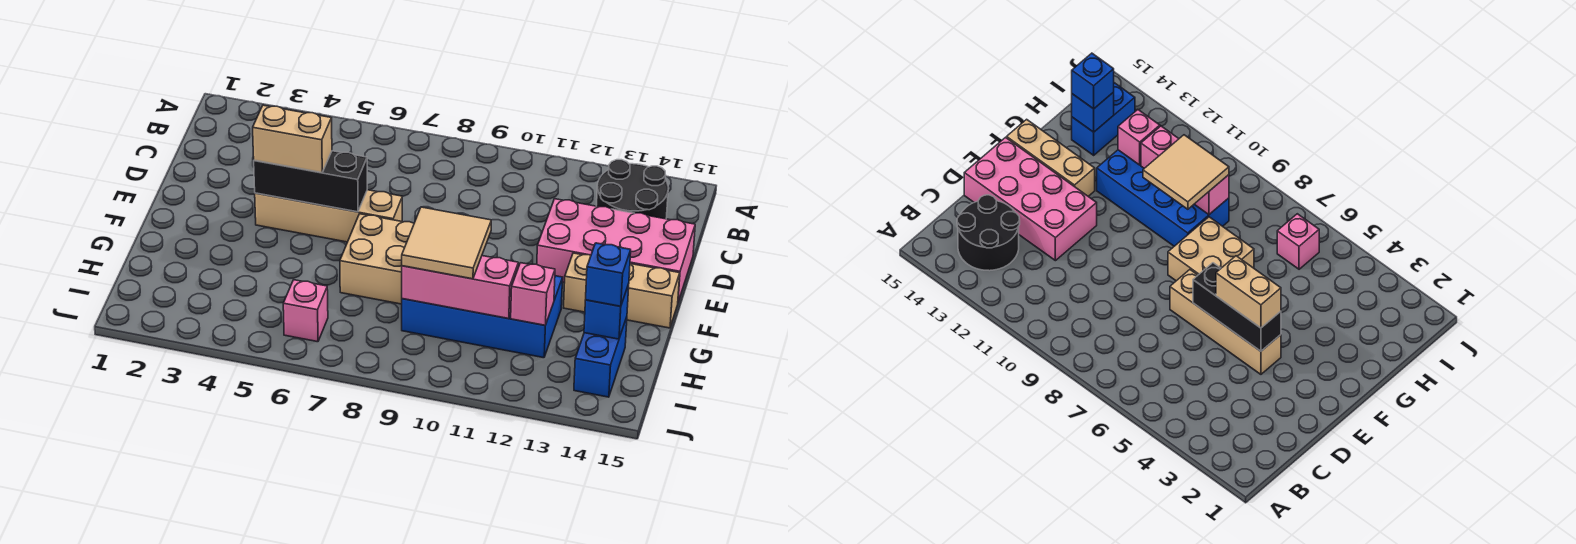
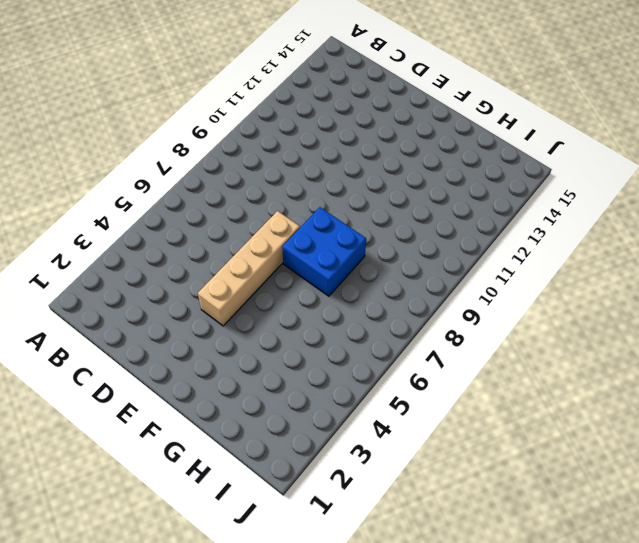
blue brick F7:G8 level 1 -> tan brick F7:G8 level 1
none -> black round brick B13:C14 level 1
none -> pink brick D12:E15 level 1
none -> tan brick F13:F15 level 1

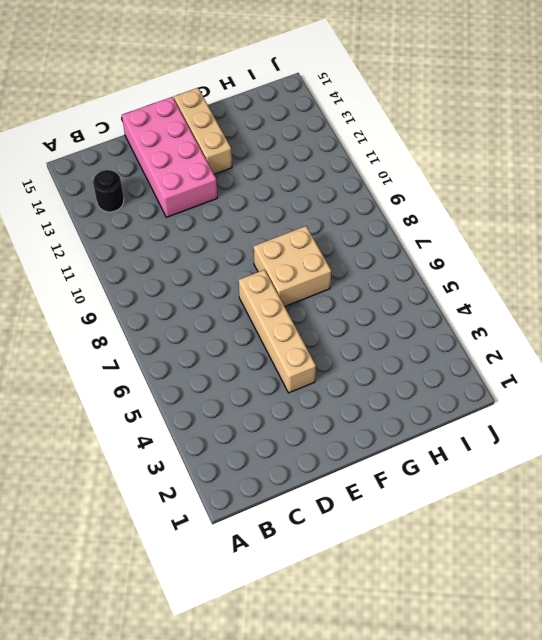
black round brick B13 level 1 -> black round brick B13:C14 level 1
none -> blue brick G9:H12 level 1
none -> blue brick H14:I14 level 1
none -> pink brick I6 level 1

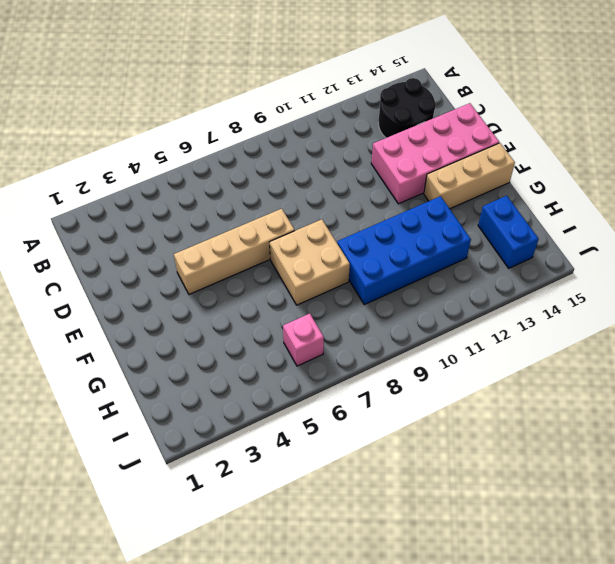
none -> black brick E4:E6 level 2
none -> pink brick H9:H11 level 2
none -> pink brick H12 level 2

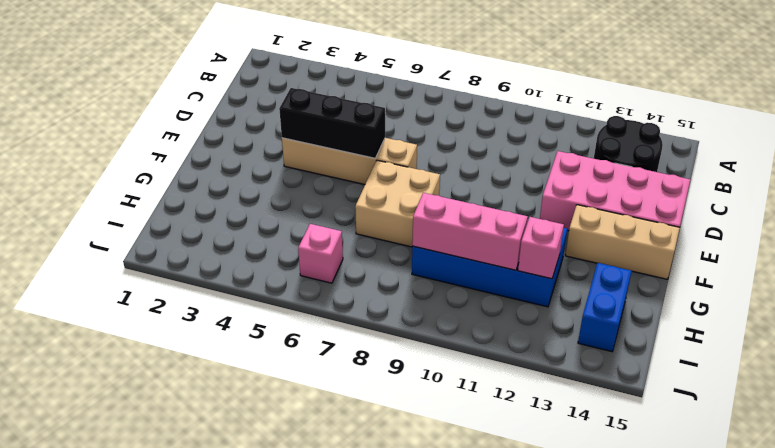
none -> blue brick H14 level 2
none -> tan brick E4:E5 level 3
none -> tan tile G9:H10 level 3

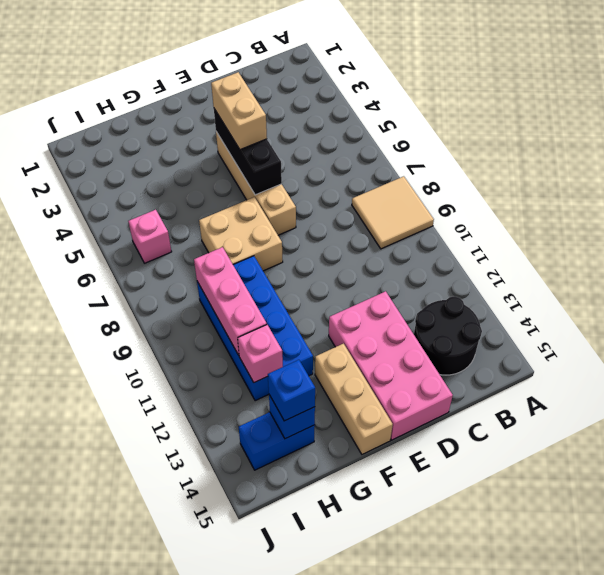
tan tile A8:B9 level 1 -> tan tile G9:H10 level 3

